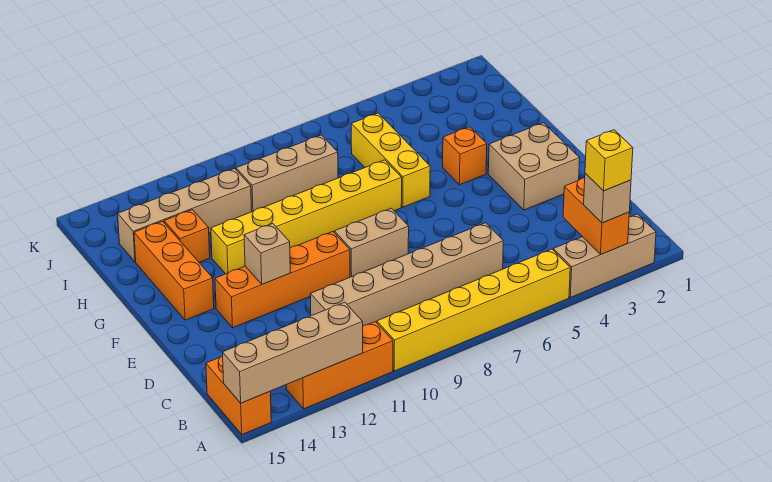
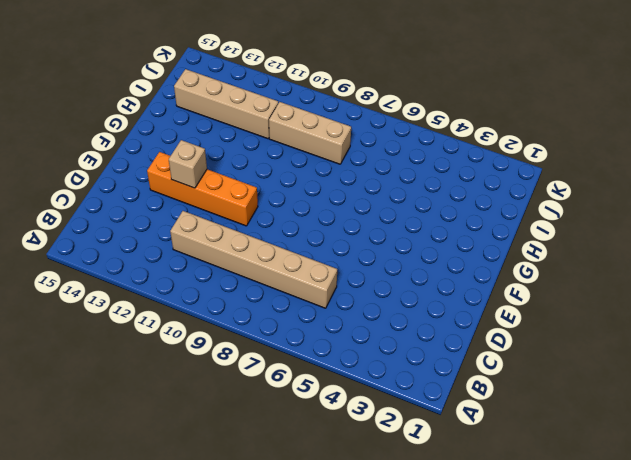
none -> tan brick A2:A4 level 1
none -> yellow brick A5:A10 level 1
none -> orange brick A11:A13 level 1

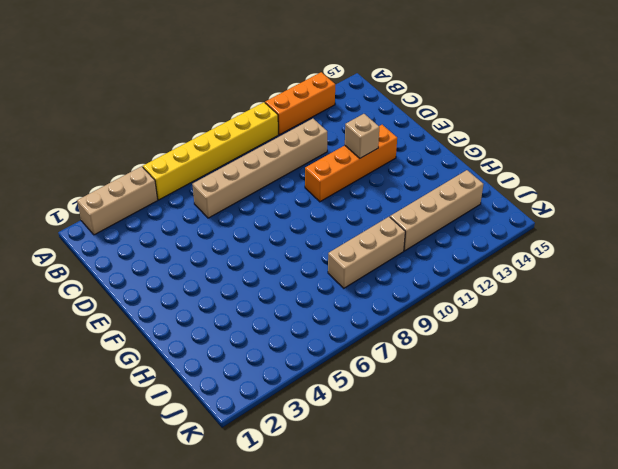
none -> orange brick A15:B15 level 1
none -> tan brick E2:F3 level 1
none -> tan brick E8:E9 level 1

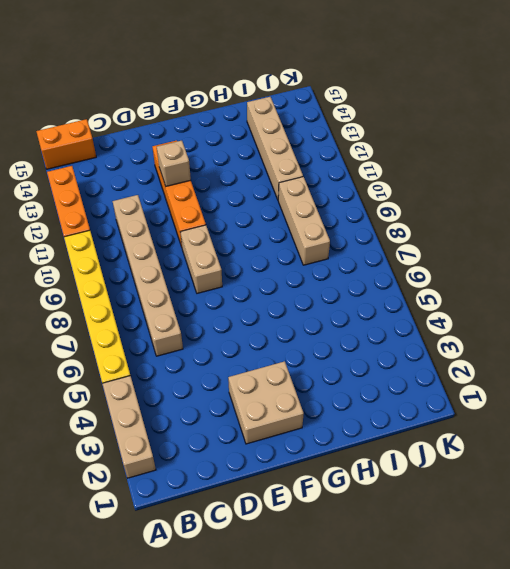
none -> orange brick F14:H14 level 1
none -> orange brick G4 level 1
none -> yellow brick G6:I6 level 1

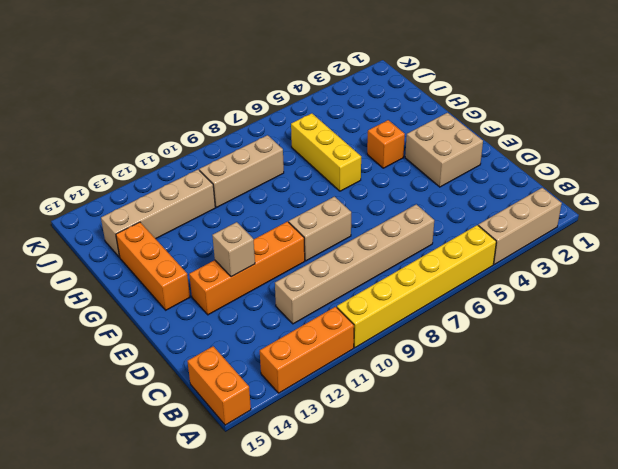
none -> yellow brick G7:G12 level 1
none -> orange brick H13 level 1
none -> orange brick A3:B3 level 2

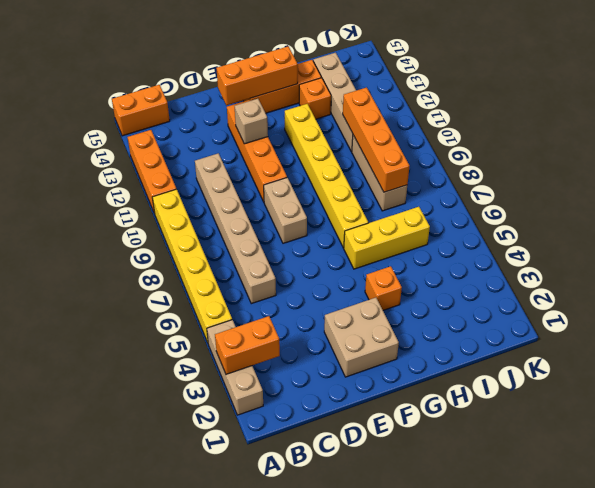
orange brick E14:G14 level 2 -> none
orange brick I8:I11 level 2 -> none
none -> tan brick A12:A15 level 2
none -> tan brick A3 level 3
none -> yellow brick A3 level 4

